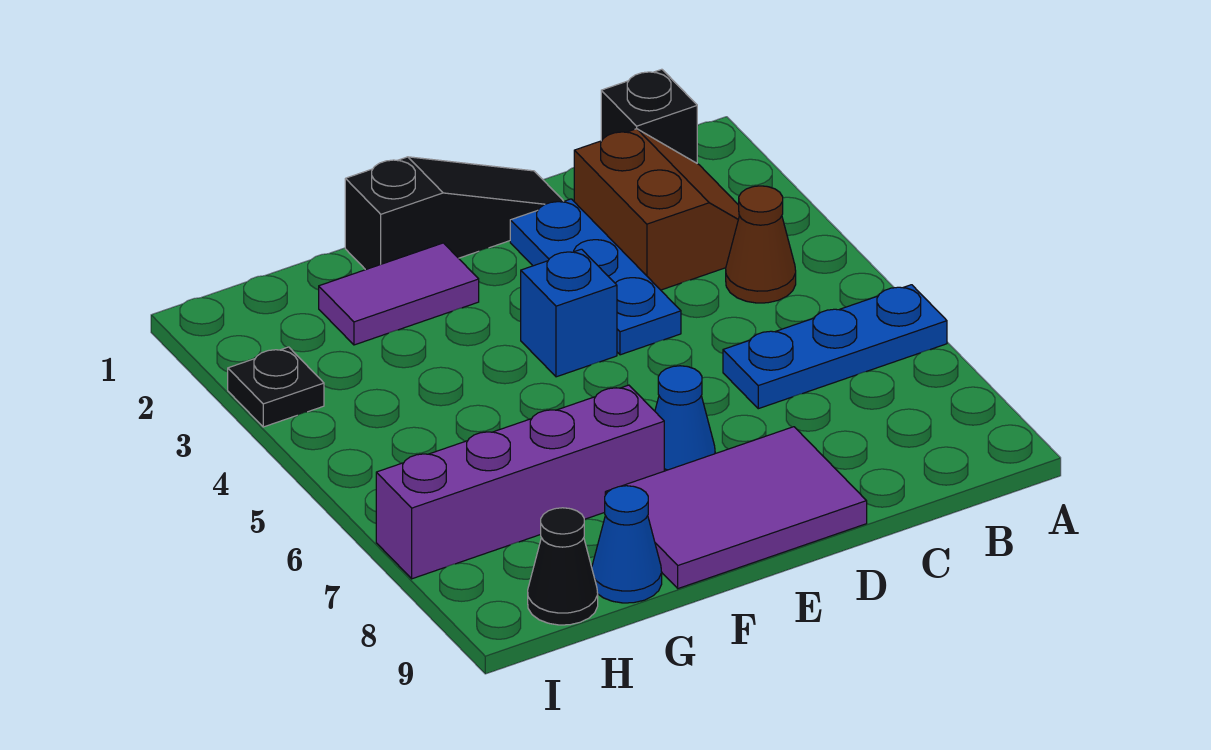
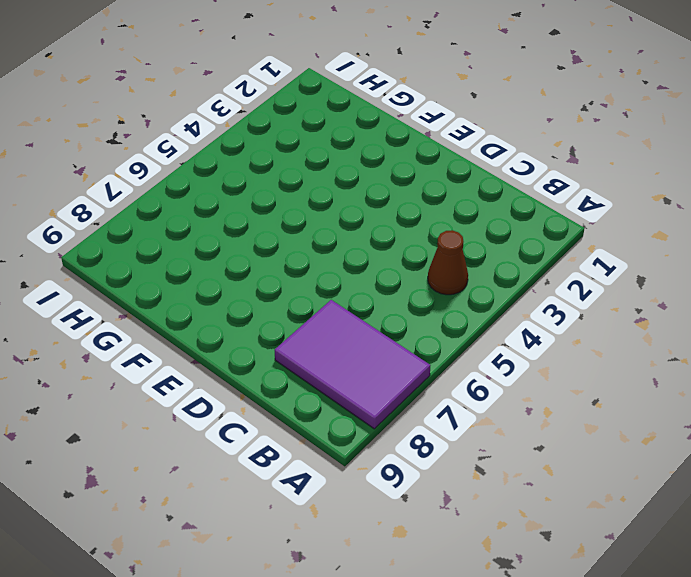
purple tile A7:C8 level 1 -> purple tile D8:F9 level 1
none -> blue plate A6:C6 level 1
none -> black brick B1 level 1
none -> brown slope B2:C3 level 1 top C

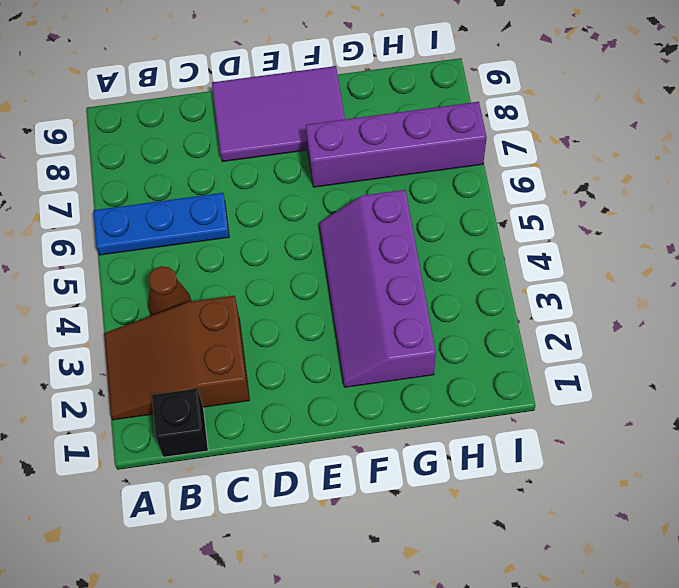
brown slope A2:C3 level 1 top C -> brown slope B2:C3 level 1 top C
purple slope F2:G5 level 1 top G -> purple tile F2:G2 level 1
none -> black slope D1:F1 level 1 top F
none -> blue plate D2:D4 level 1
none -> blue brick E4 level 1

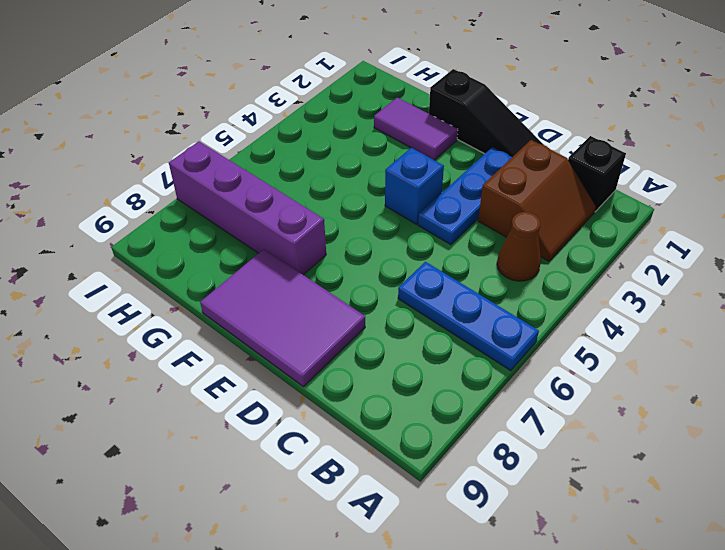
none -> blue cone E7 level 1
none -> blue cone G9 level 1
none -> black cone H9 level 1

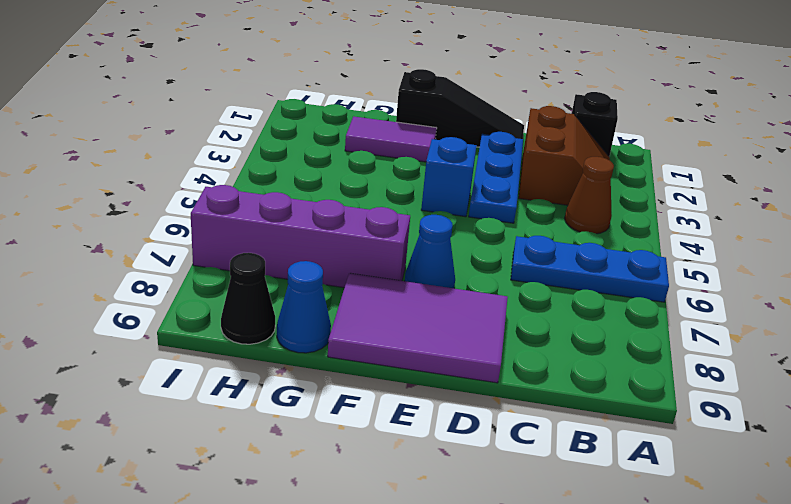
none -> black plate I3 level 1

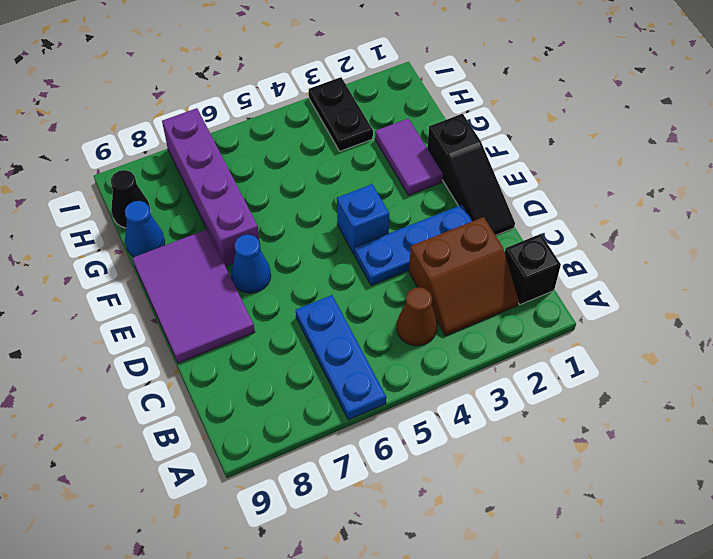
black plate H3:I3 level 1 -> black plate I3 level 1

